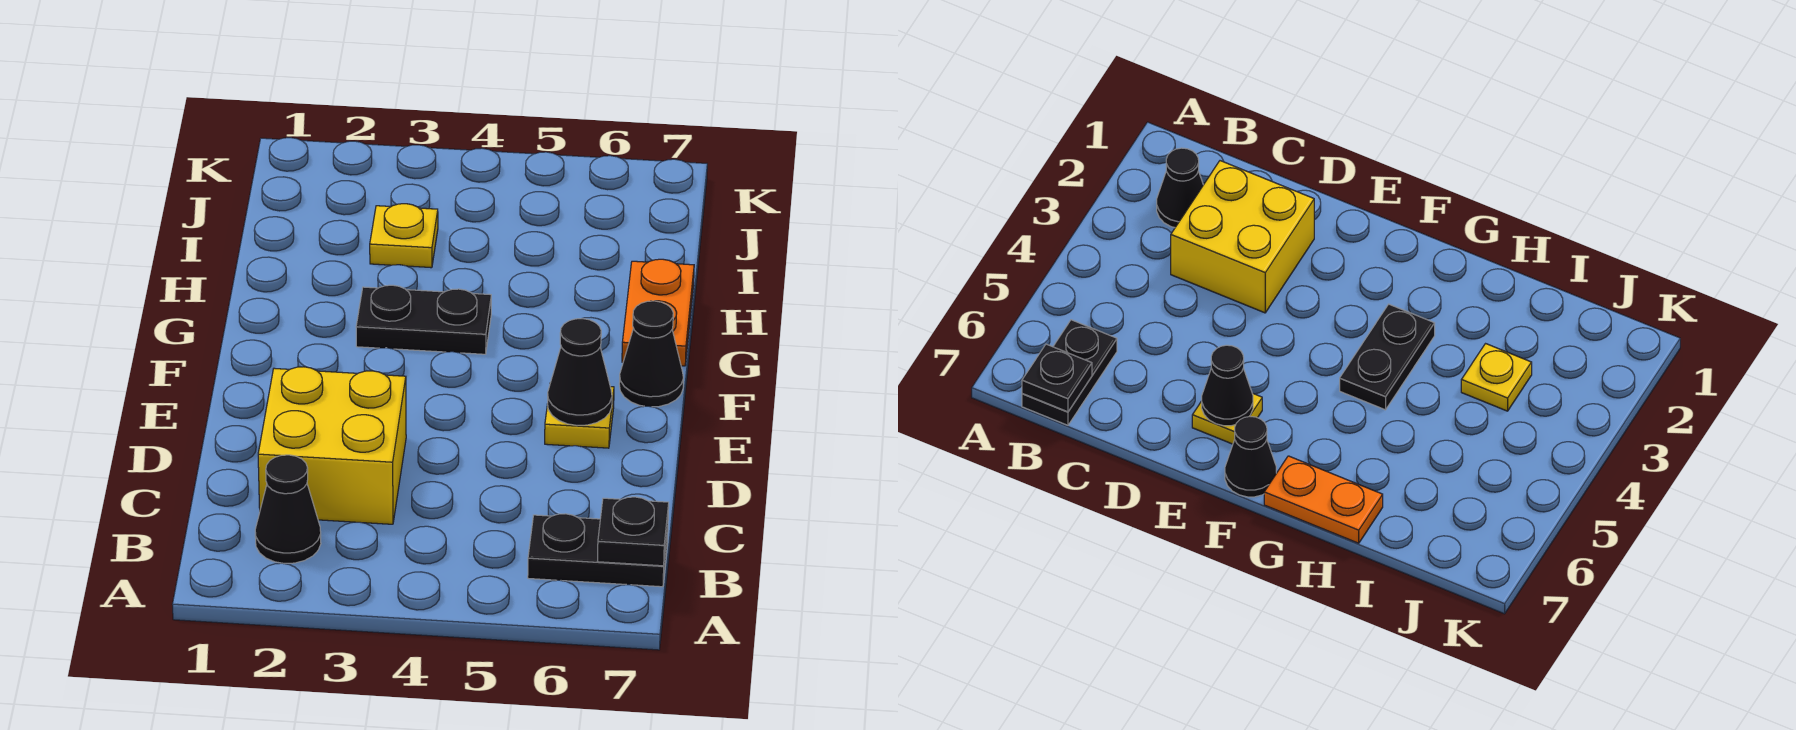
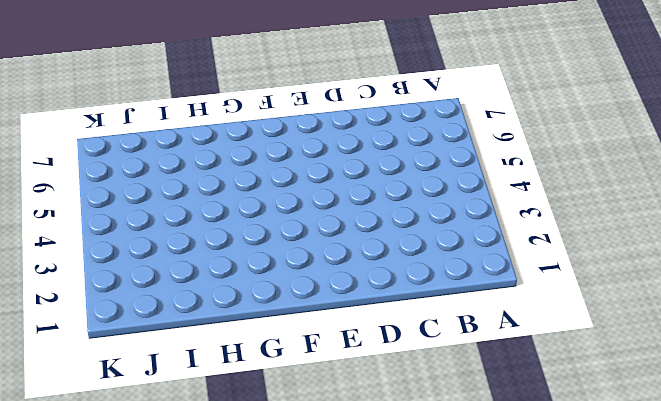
none -> black cone B2 level 1
none -> black plate B6:B7 level 1

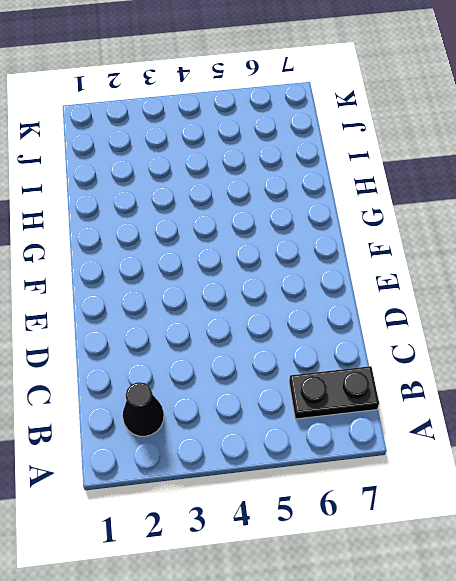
none -> yellow brick C2:D3 level 1
none -> yellow plate E6 level 1

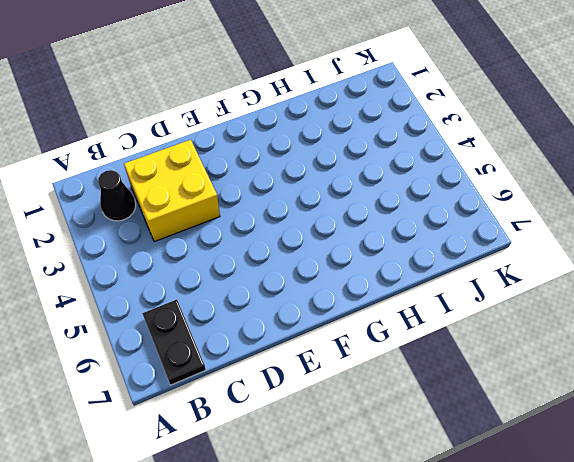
none -> yellow plate E6 level 1
none -> black cone F7 level 1

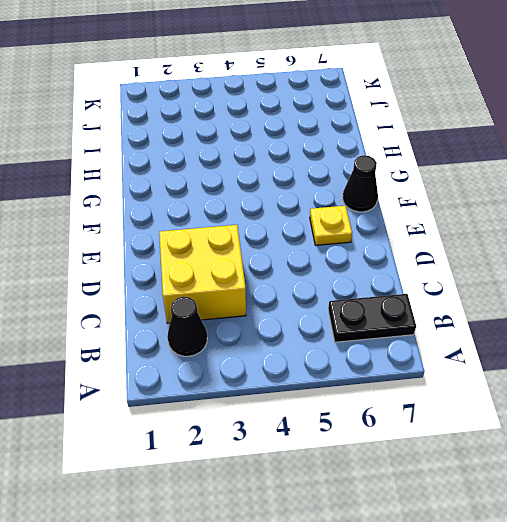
none -> black plate G3:G4 level 1
none -> orange plate G7:H7 level 1

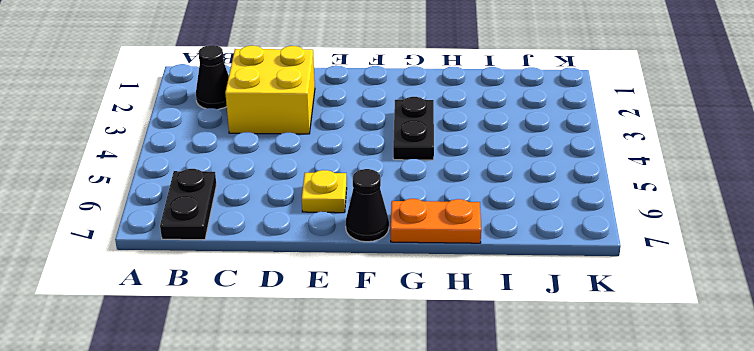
none -> yellow plate I3 level 1
none -> black plate B7 level 2

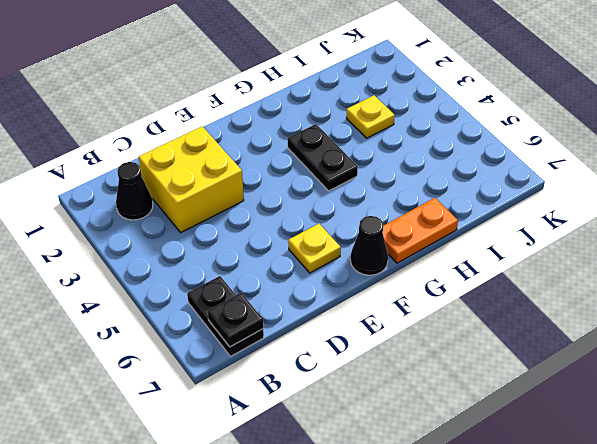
none -> black cone E6 level 2

